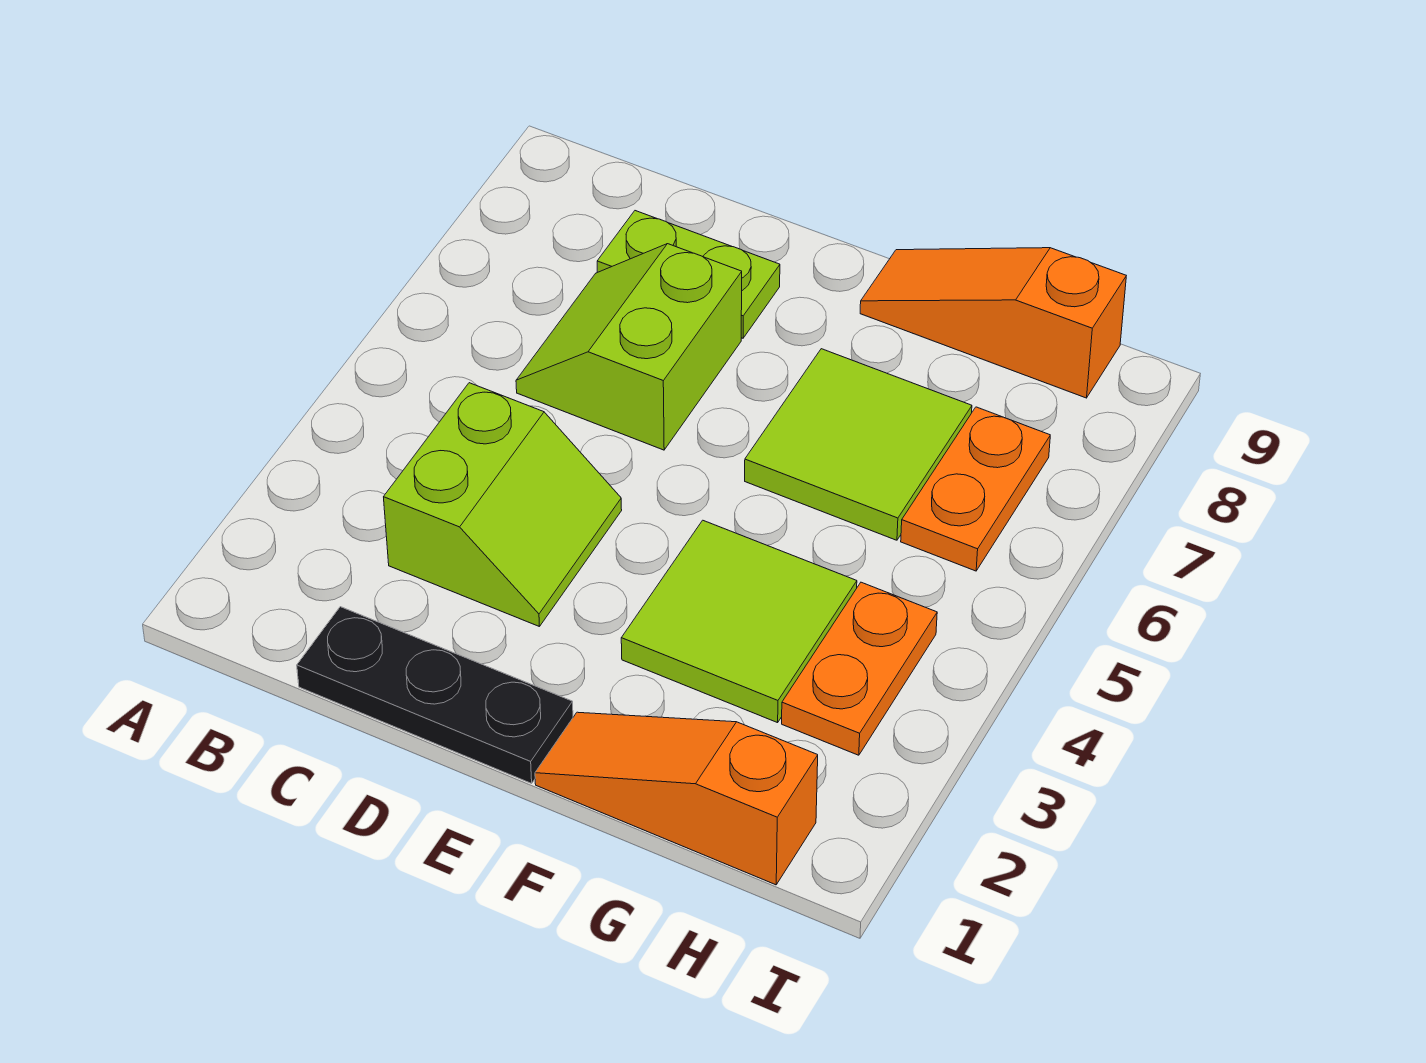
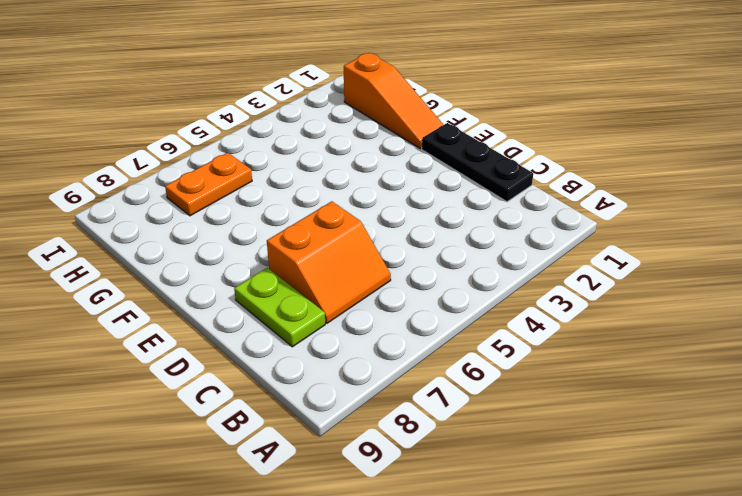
orange slope C6:D7 level 1 top D -> lime slope C6:D7 level 1 top D
none -> lime slope C3:D4 level 1 top C
none -> lime tile F3:G4 level 1

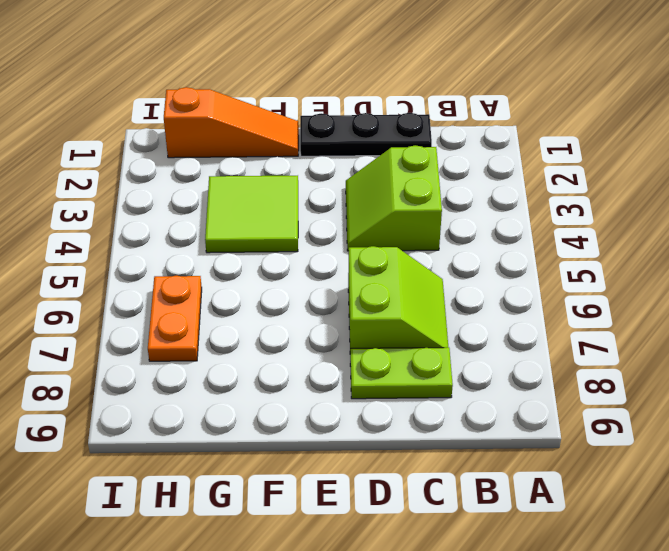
none -> lime tile F6:G7 level 1
none -> orange slope F9:H9 level 1 top H

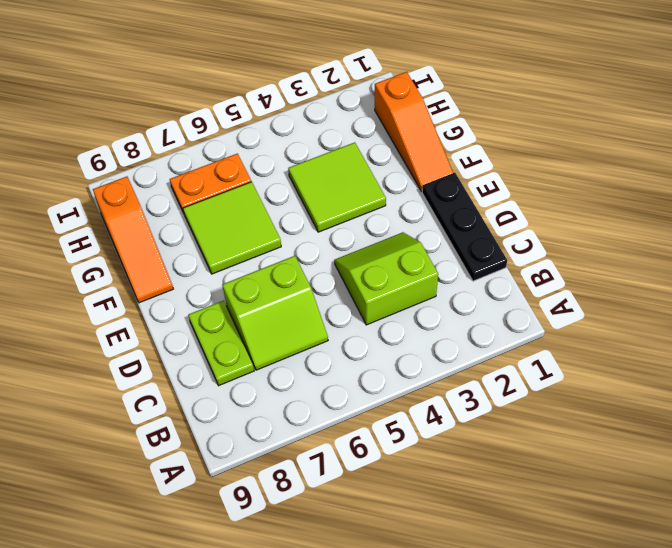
none -> orange plate H3:H4 level 1

